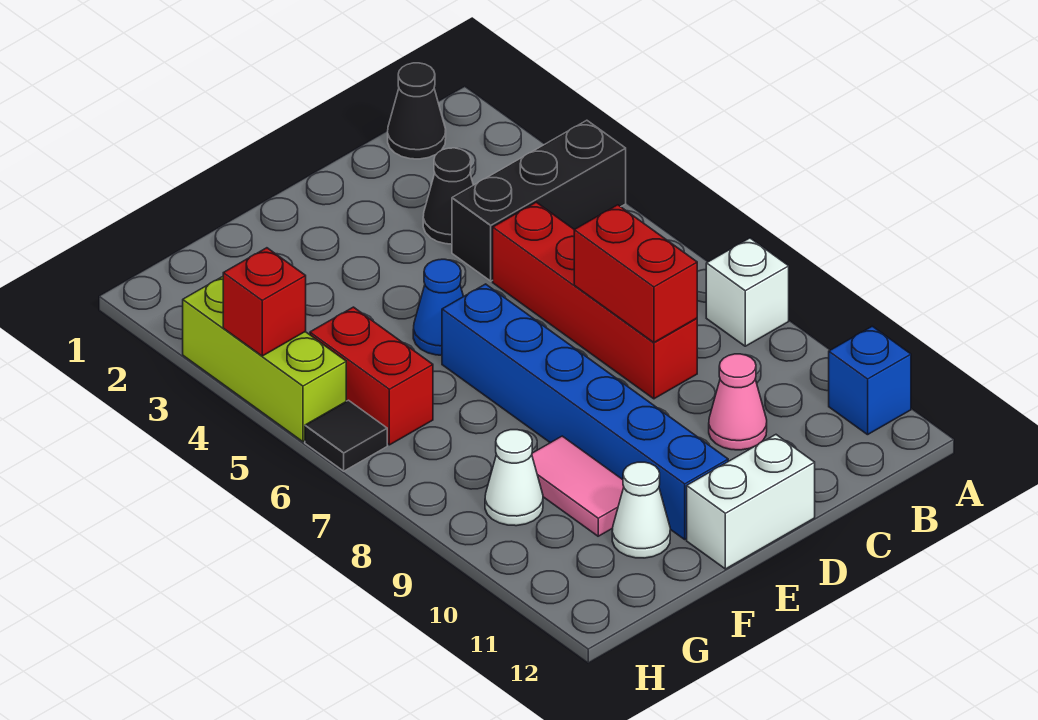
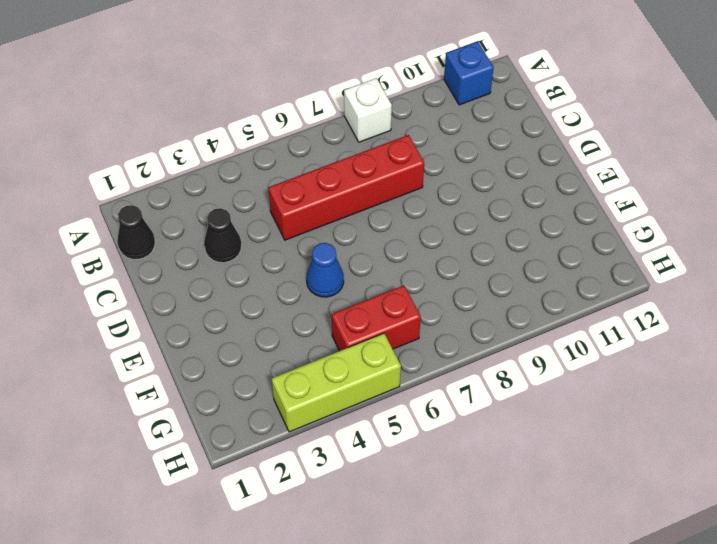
none -> black brick A4:C4 level 1
none -> pink cone C10 level 1
none -> white brick D12:E12 level 1

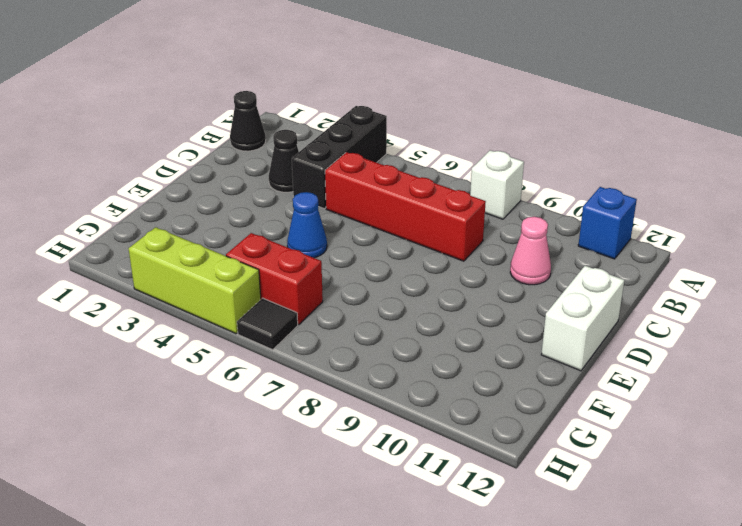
none -> blue brick E6:E11 level 1
none -> pink tile F9:F10 level 1
none -> white cone F11 level 1

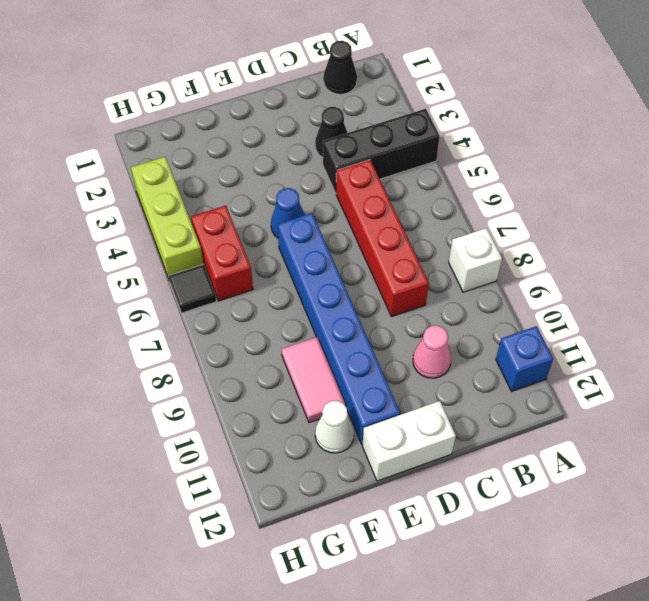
none -> white cone G9 level 1
none -> red brick C7:C8 level 2
none -> red brick H4 level 2

